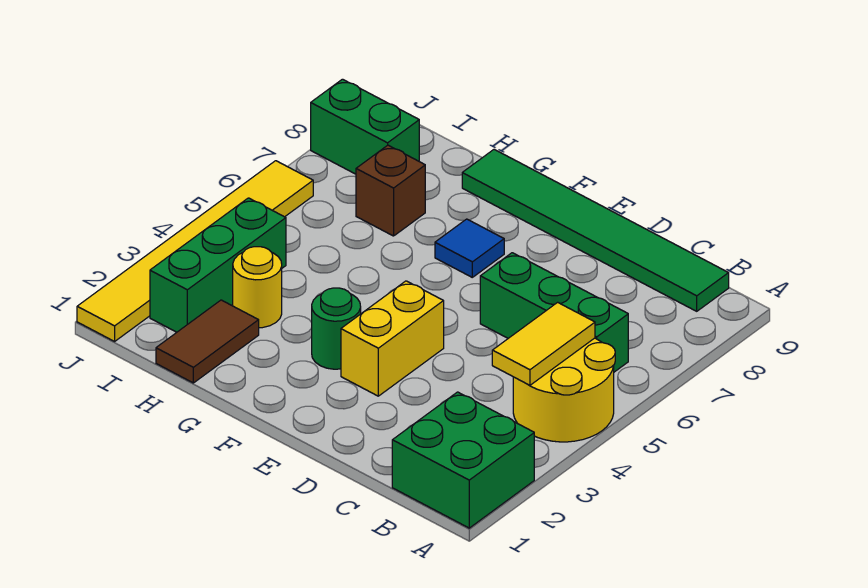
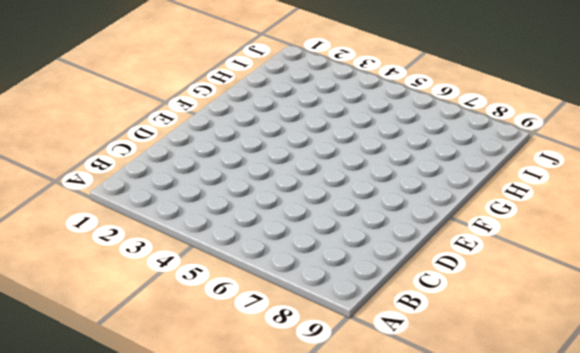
none -> green brick A1:B2 level 1
none -> yellow round brick A4:B5 level 1
none -> green brick B6:D6 level 1

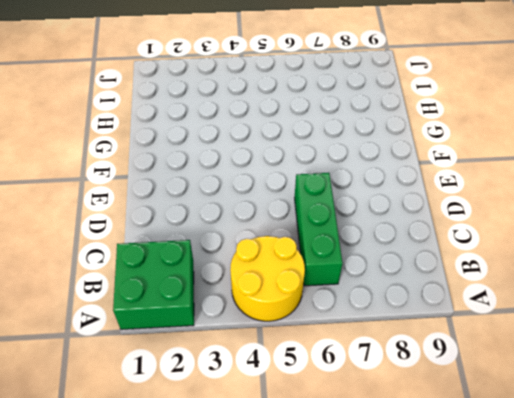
none -> green tile B9:G9 level 1
none -> yellow brick E3:E4 level 1
none -> green round brick F3 level 1

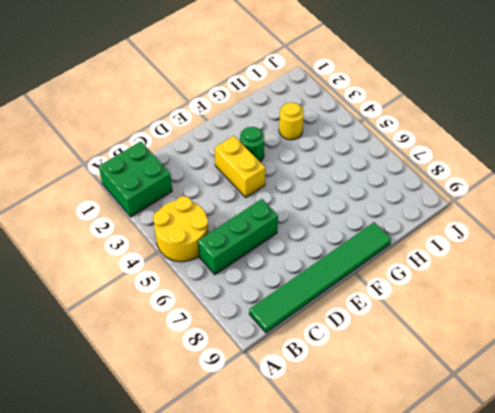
none -> blue tile F7 level 1
none -> brown tile H1:H2 level 1
none -> brown brick H7 level 1

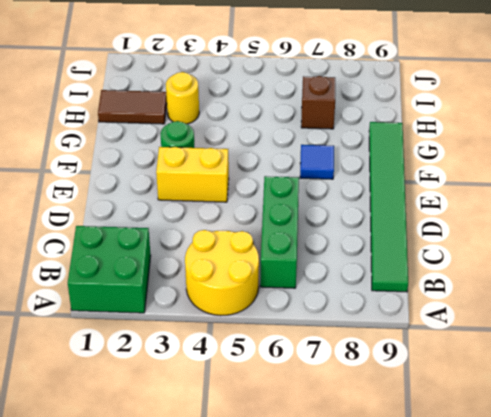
none -> green brick I2:I4 level 1
none -> green brick I8:J8 level 1
none -> yellow tile J1:J6 level 1

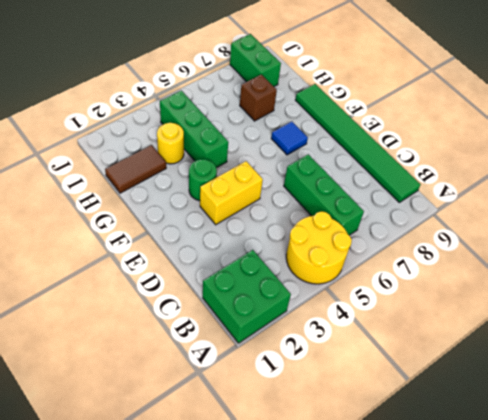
green brick G4:I4 level 1 -> green brick I2:I4 level 1
none -> yellow tile J1:J6 level 1
none -> yellow tile B4:B5 level 2

